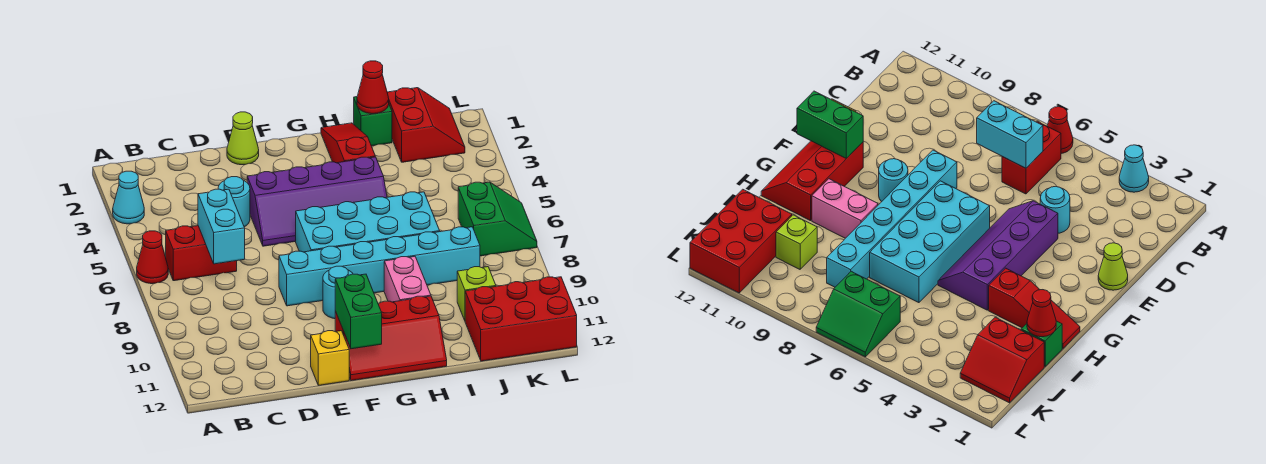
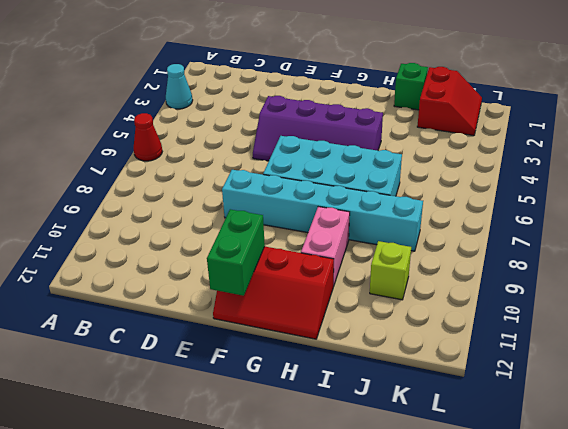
none -> red brick B6:C6 level 1
none -> cyan round brick D4 level 1
none -> lime cone E1 level 1

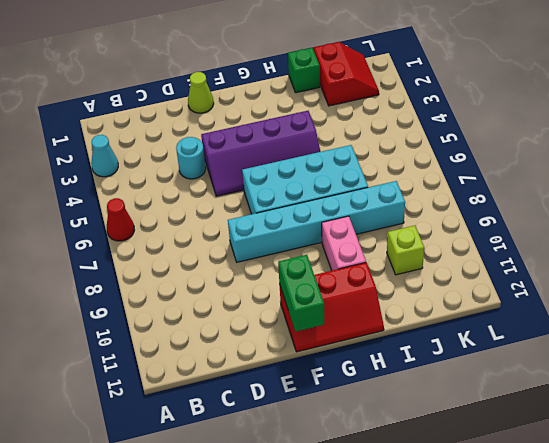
none -> red brick B6:C6 level 1
none -> yellow brick E12 level 1
none -> cyan round brick F9 level 1

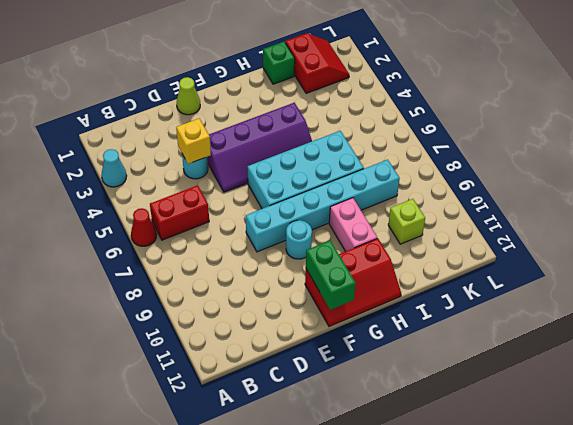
yellow brick D4 level 2 -> yellow brick E12 level 1
none -> red slope H1:H3 level 1 top 3
none -> red brick J11:L12 level 1
none -> green slope K6:L7 level 1 top K

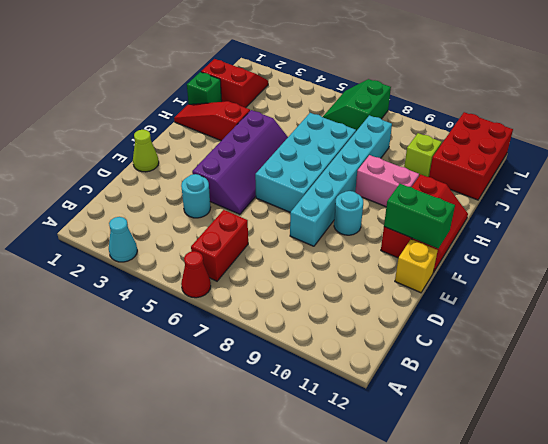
green slope K6:L7 level 1 top 7 -> green slope K6:L7 level 1 top K
none -> cyan brick C6:C7 level 2
none -> red cone I1 level 2

